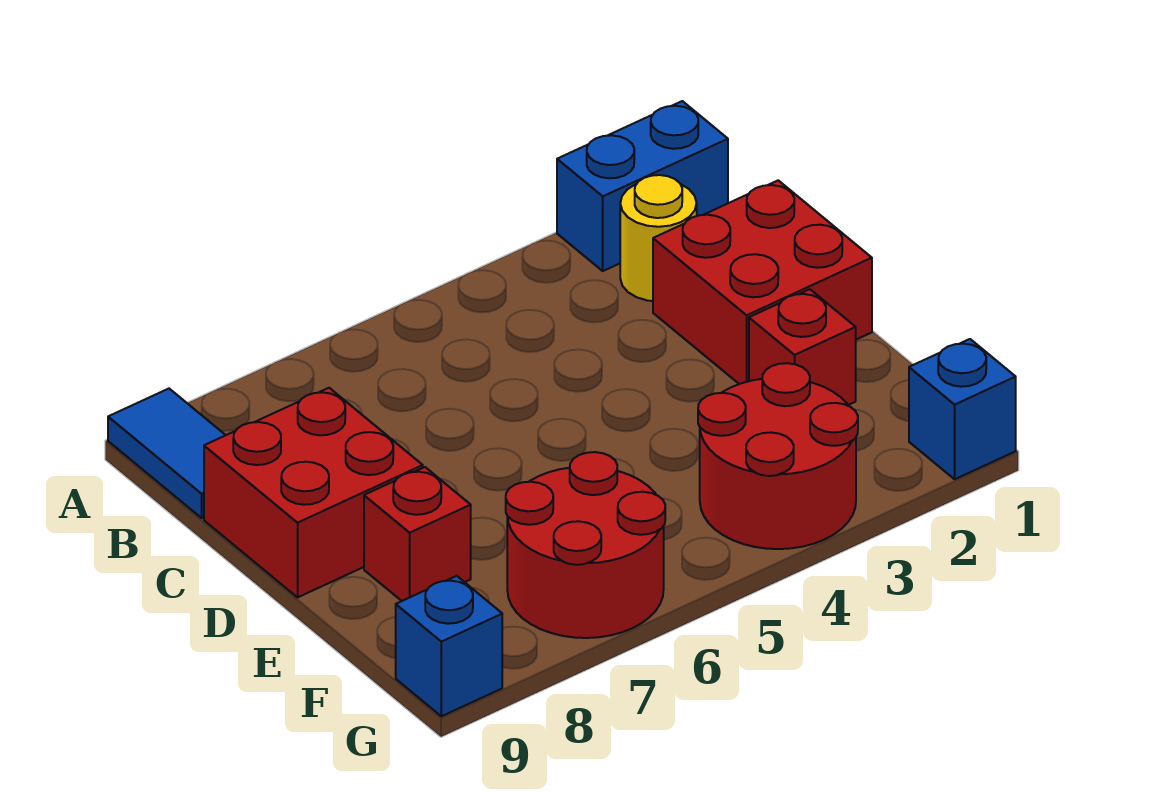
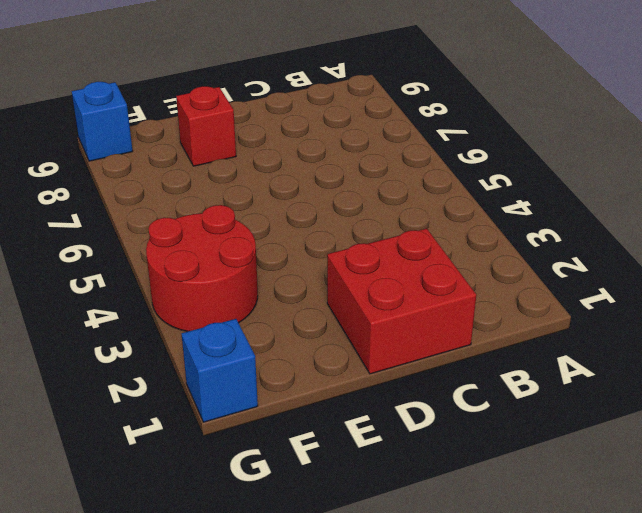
none -> blue brick A1:A2 level 1
none -> blue tile A9:B9 level 1

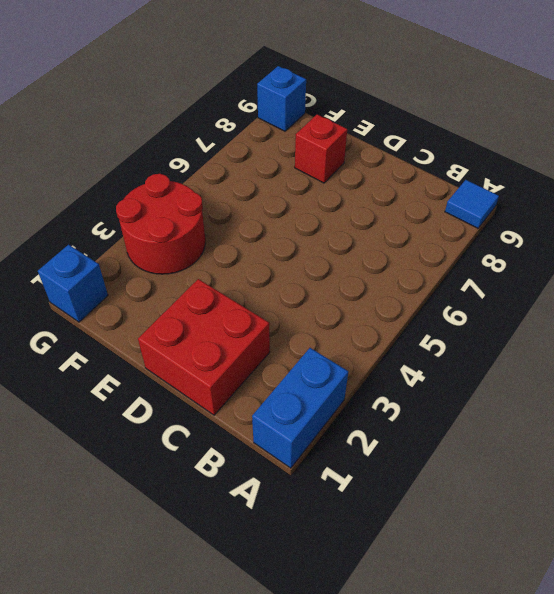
blue tile A9 level 1 -> blue tile A9:B9 level 1
none -> yellow round brick B2 level 1
none -> red brick C8:D9 level 1

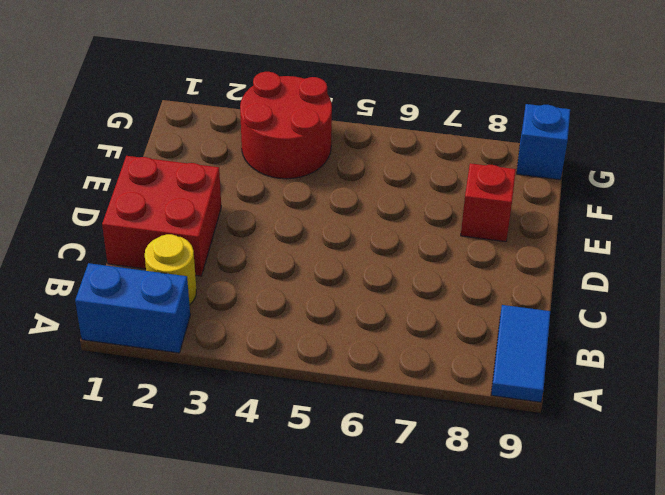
none -> red brick C8:D9 level 1
none -> red brick E2 level 1

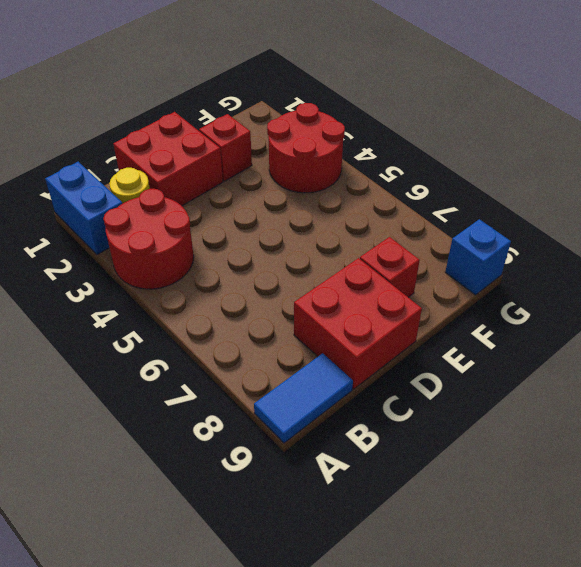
red round brick A3:B4 level 1 -> red round brick F6:G7 level 1
none -> blue brick G1 level 1

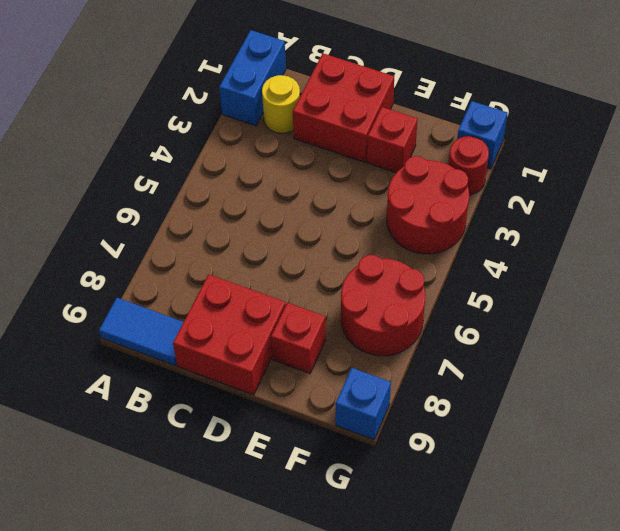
red round brick G2 level 1 -> none

